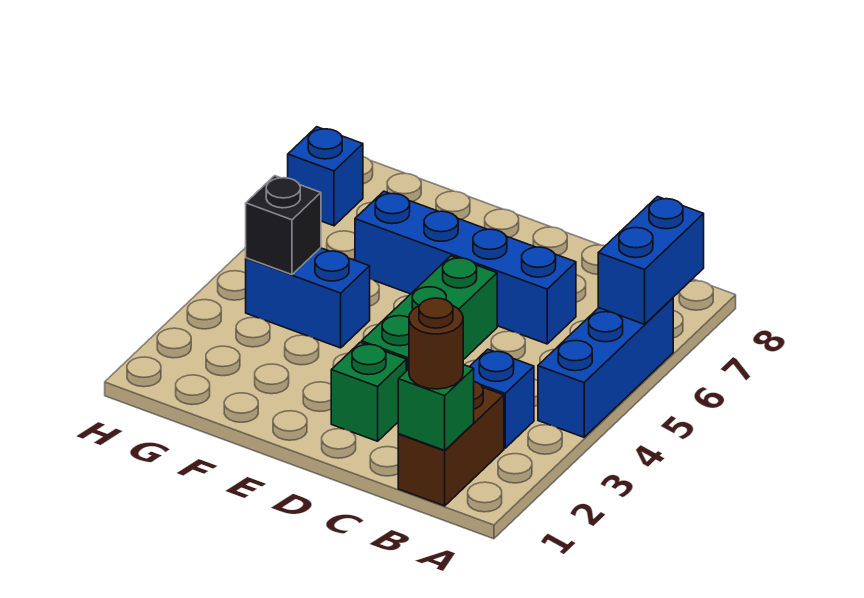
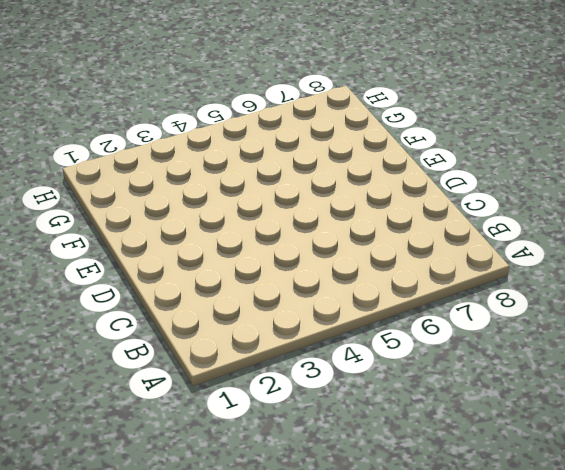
none -> blue brick A4:A6 level 1
none -> brown brick B1:B2 level 1
none -> blue brick B3 level 1

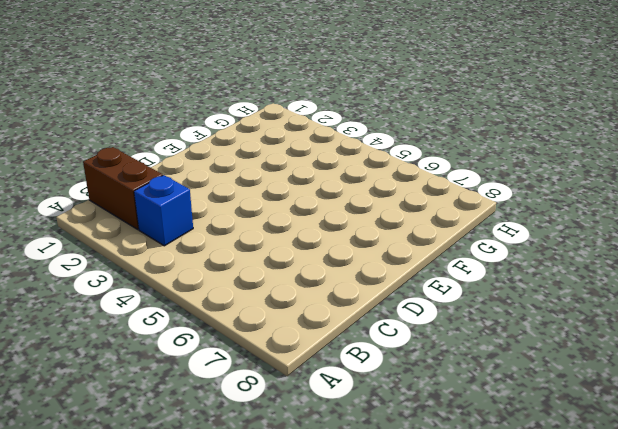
none -> blue brick A4:A6 level 1
none -> blue brick C6:F6 level 1
none -> green brick D2 level 1

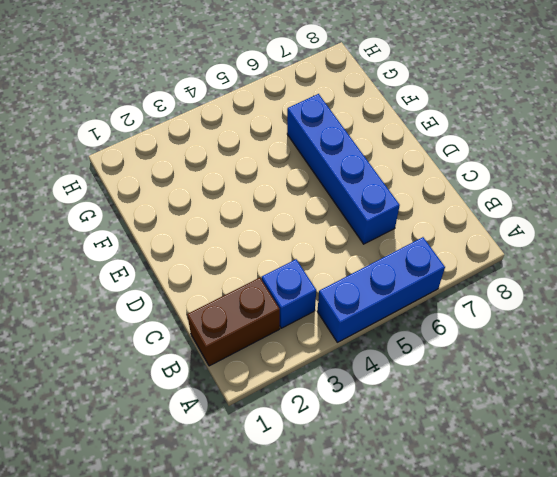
none -> green brick D2 level 1
none -> green brick D3:D5 level 1
none -> blue brick F4:G4 level 1

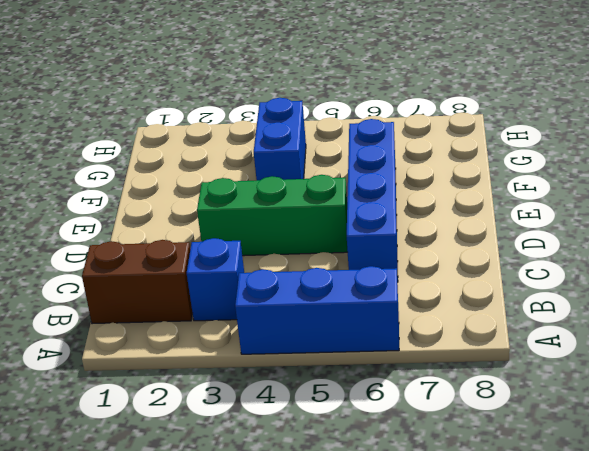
none -> green brick D2 level 1
none -> blue brick H7 level 1
none -> blue brick A6:A7 level 2

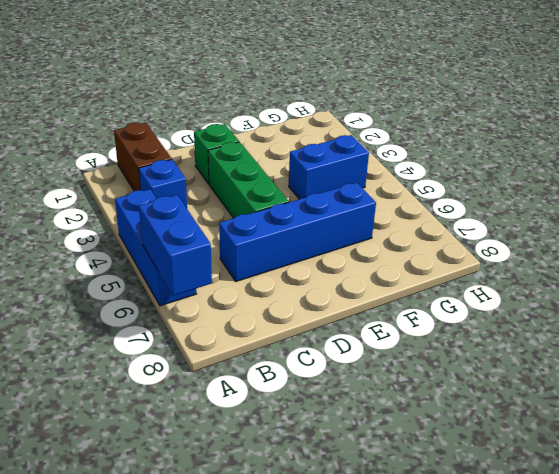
none -> blue brick H7 level 1
none -> green brick B1 level 2
none -> black brick G4 level 2

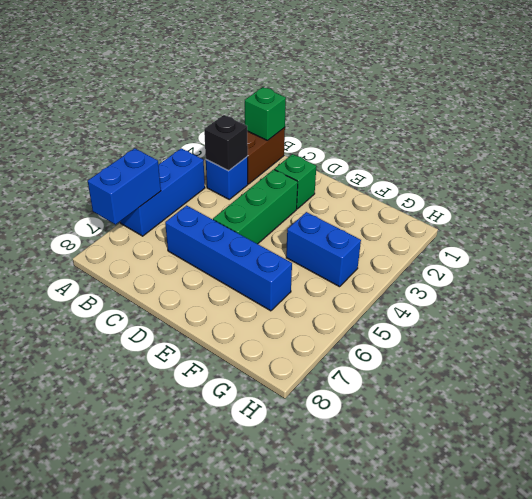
black brick B3 level 2 -> black brick G4 level 2
none -> blue brick H7 level 1
none -> brown round brick B1 level 3

